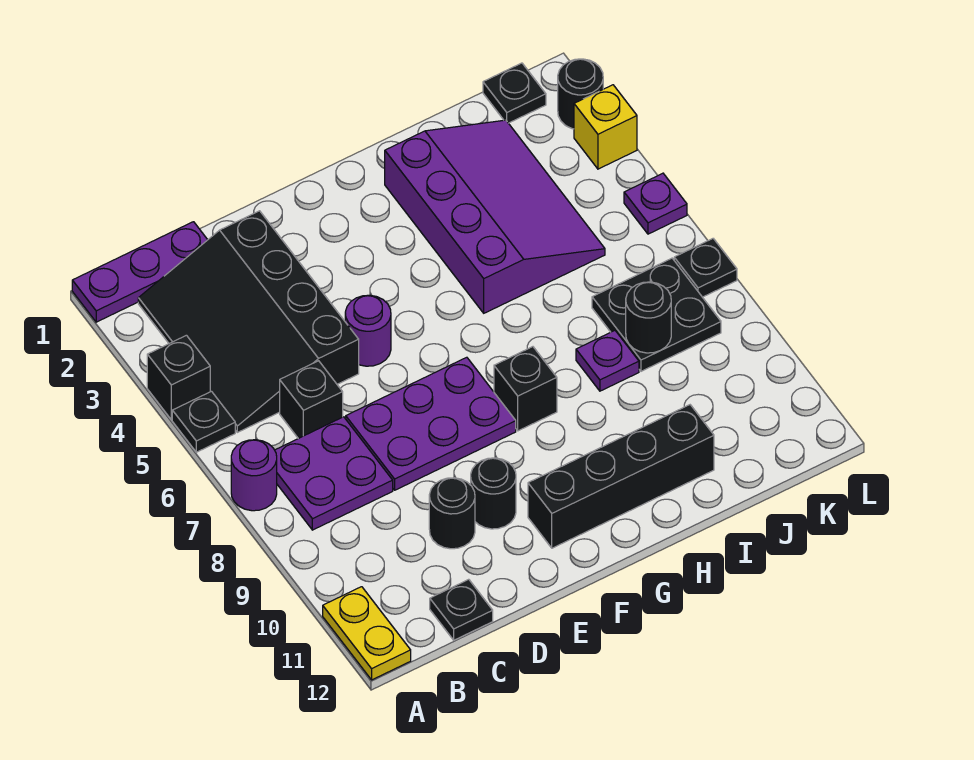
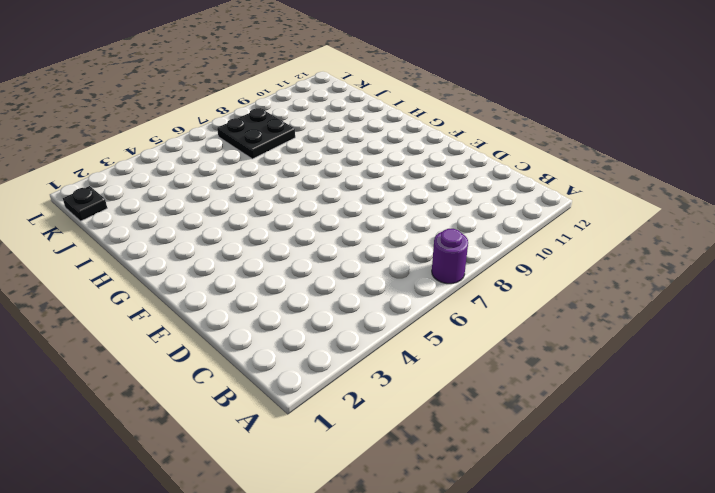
none -> purple plate A1:C1 level 1
none -> black brick A4 level 1
none -> black plate A5 level 1

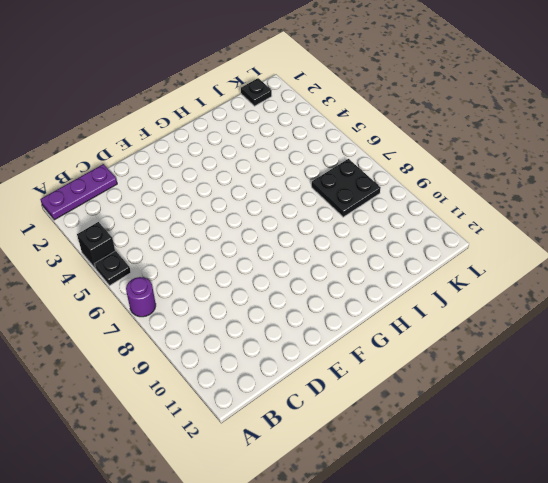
none -> yellow plate A11:A12 level 1
none -> black slope B2:D5 level 1 top D
none -> purple plate B7:C8 level 1

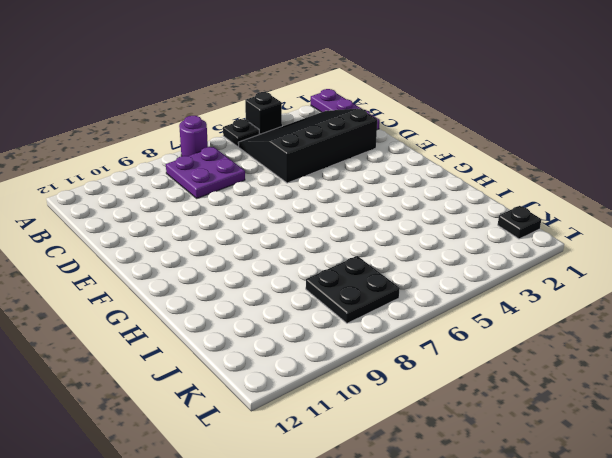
none -> yellow plate A11:A12 level 1
none -> black brick C6 level 1
none -> black plate C12 level 1

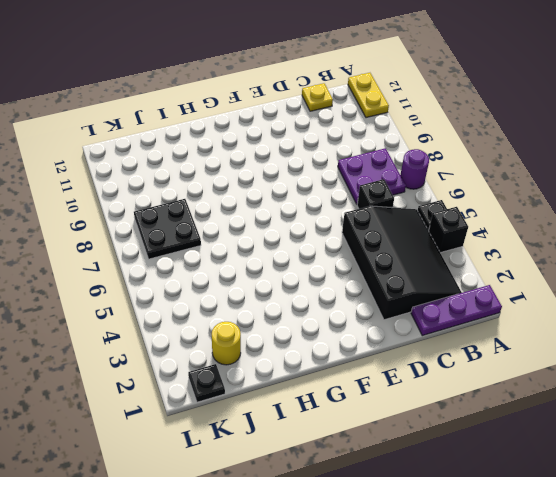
yellow plate C12 level 1 -> black plate C12 level 1
yellow round brick J2 level 1 -> purple slope H2:J5 level 1 top H
none -> purple plate D7:F8 level 1
none -> black round brick D10 level 1
none -> purple round brick E5 level 1

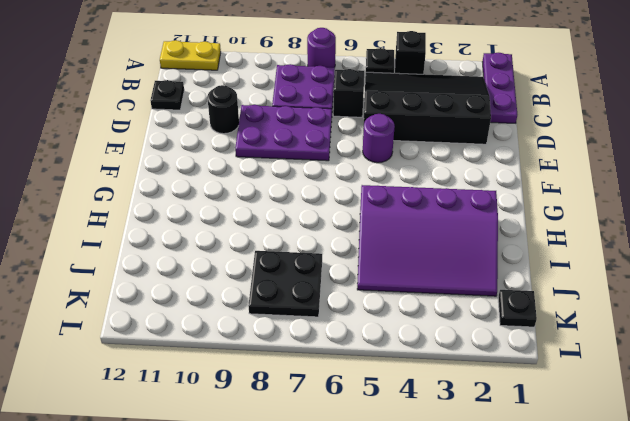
purple plate D7:E9 level 1 -> purple plate D7:F8 level 1
none -> black round brick E10 level 1
none -> black brick F11:I11 level 1
none -> black brick G8 level 1

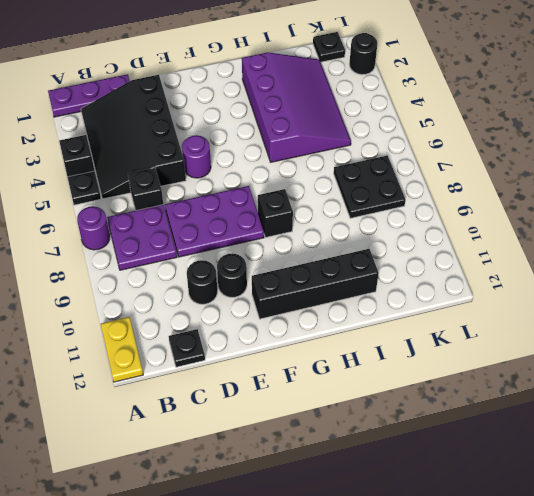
none -> purple plate I8 level 1
none -> yellow brick L3 level 1
none -> purple plate L5 level 1

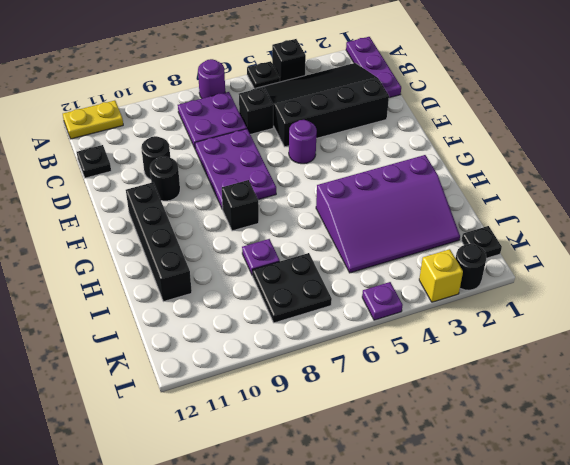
none -> black plate L7 level 1
none -> black round brick J8 level 2

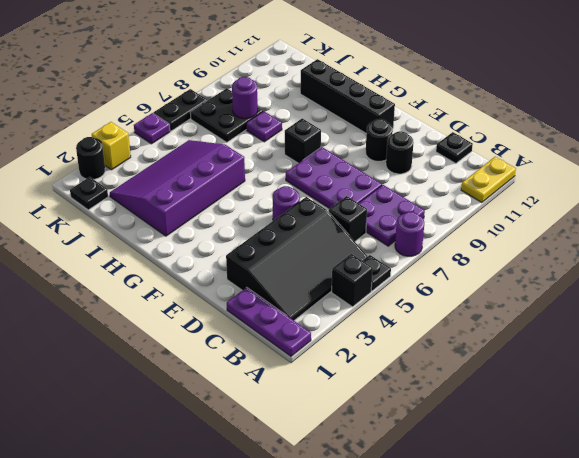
purple round brick J8 level 2 -> black round brick J8 level 2
black plate L6:L7 level 1 -> black plate L7 level 1

